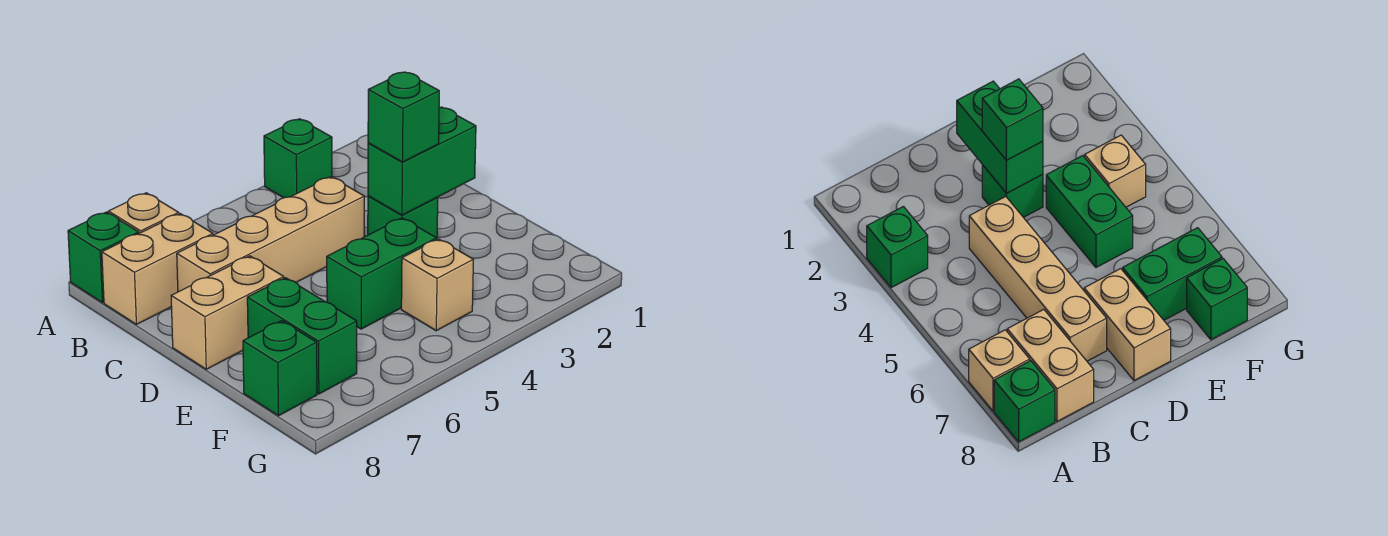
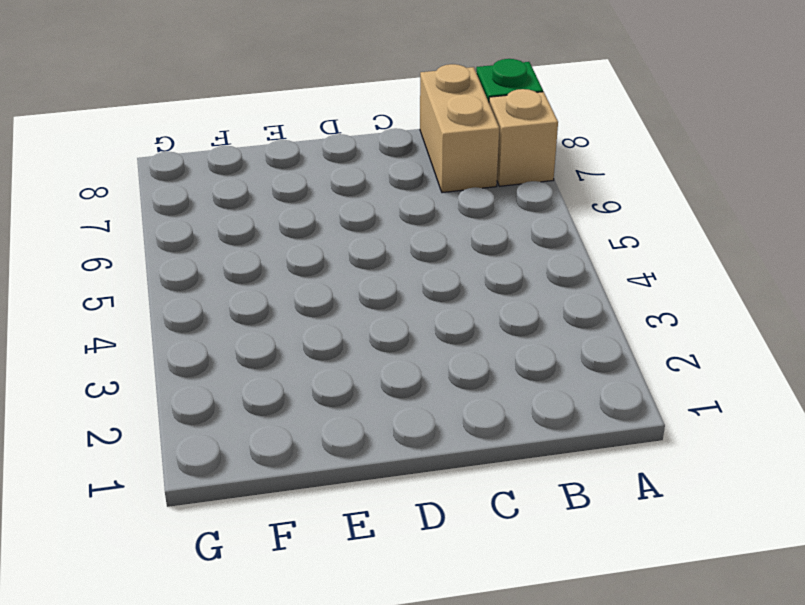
none -> green brick A3 level 1
none -> tan brick C4:C7 level 1
none -> green brick D3 level 1

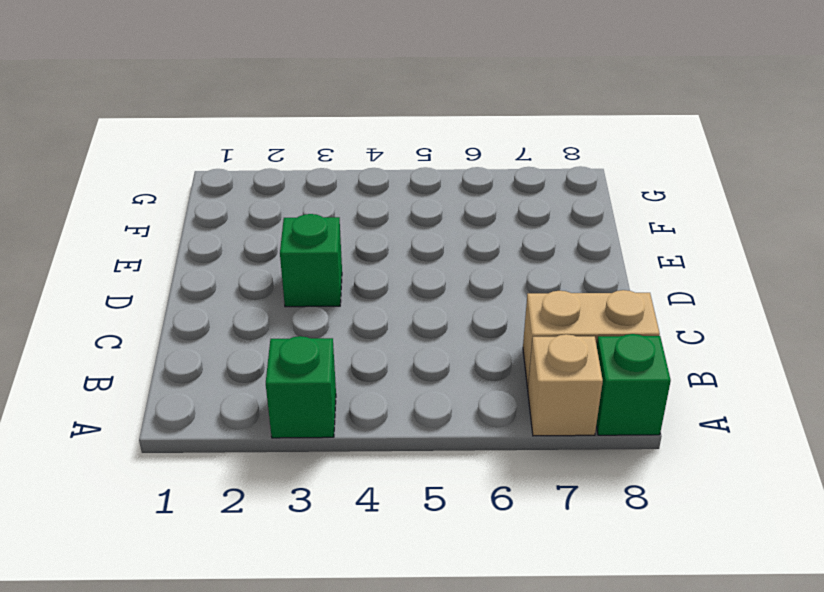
none -> tan brick C4:C7 level 1
none -> tan brick D7:D8 level 1
none -> green brick E4:E5 level 1

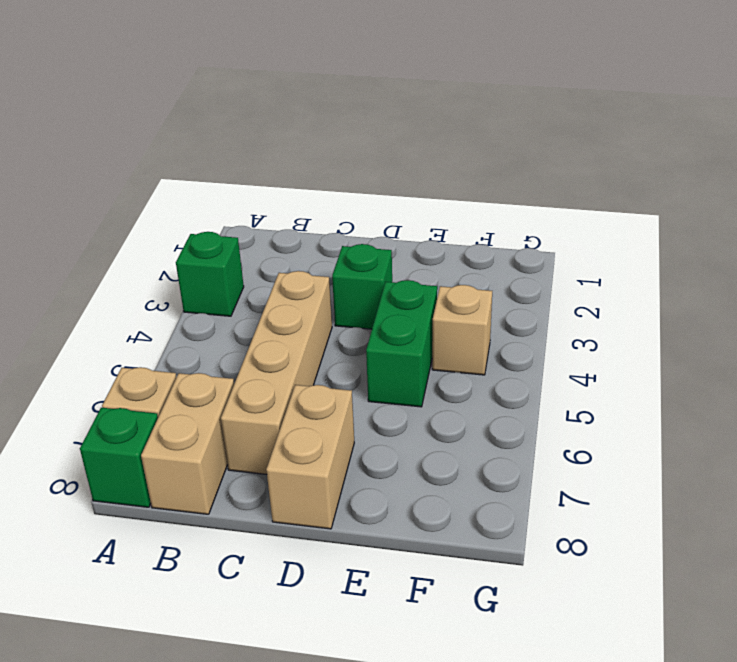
none -> green brick E7:F7 level 1
none -> green brick F8 level 1
none -> green brick D2:D3 level 2

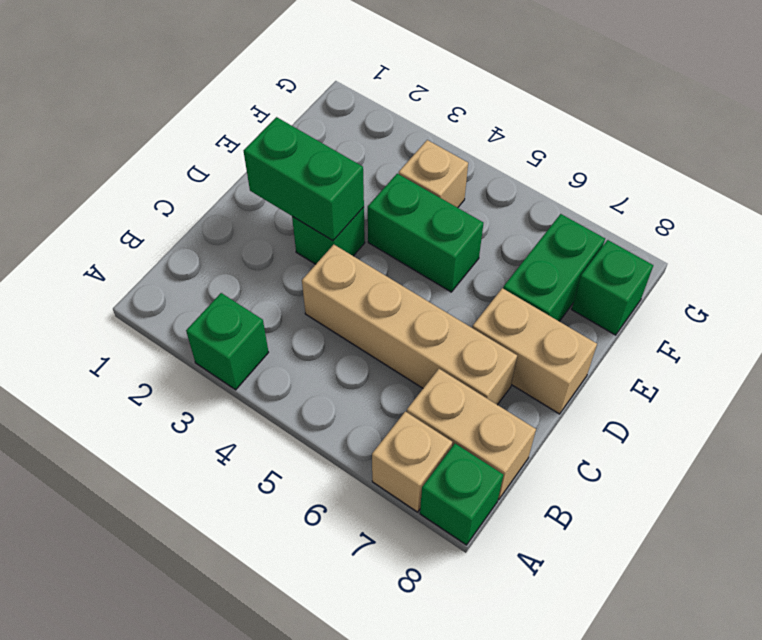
none -> green brick D3 level 3

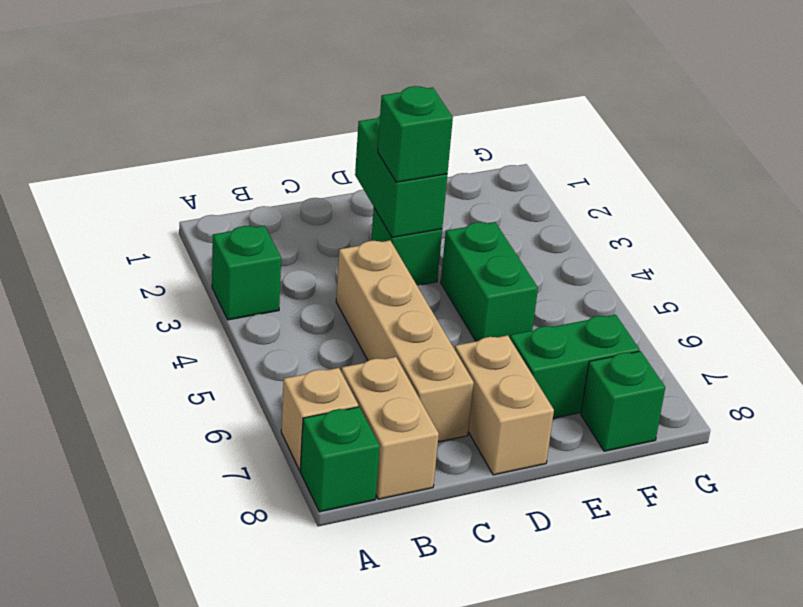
none -> tan brick F4 level 1

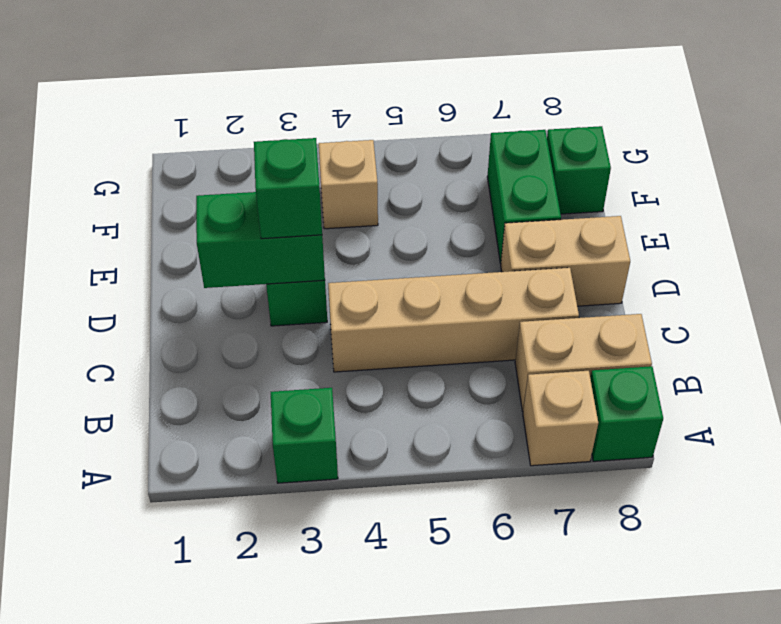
none -> green brick E4:E5 level 1

